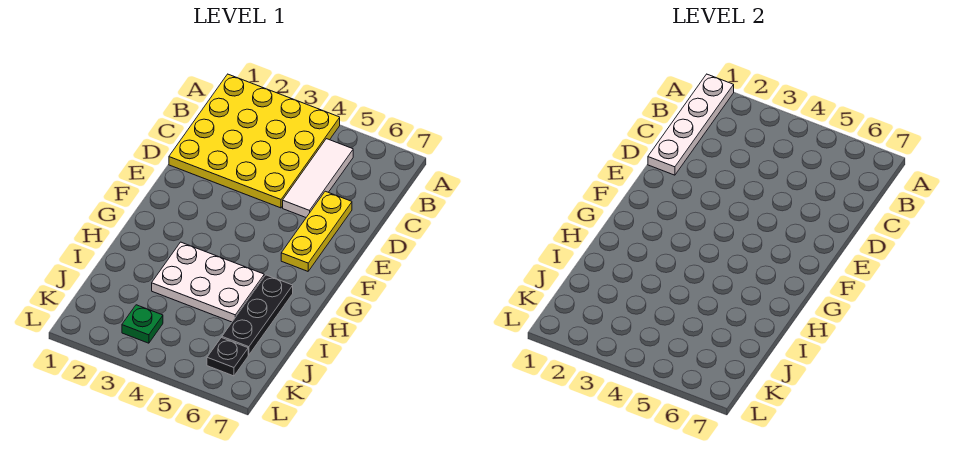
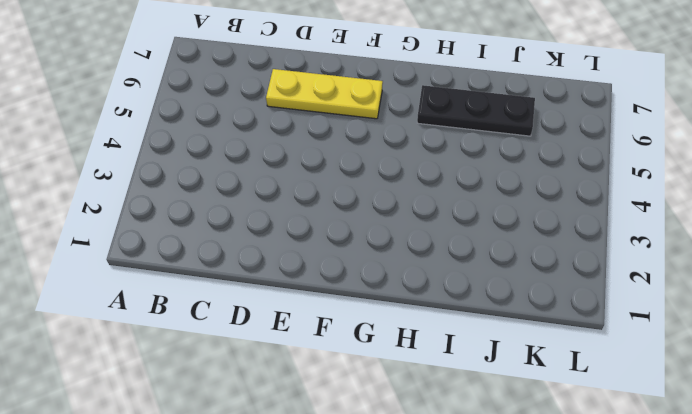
none -> yellow plate A1:D4 level 1
none -> white tile B5:D5 level 1

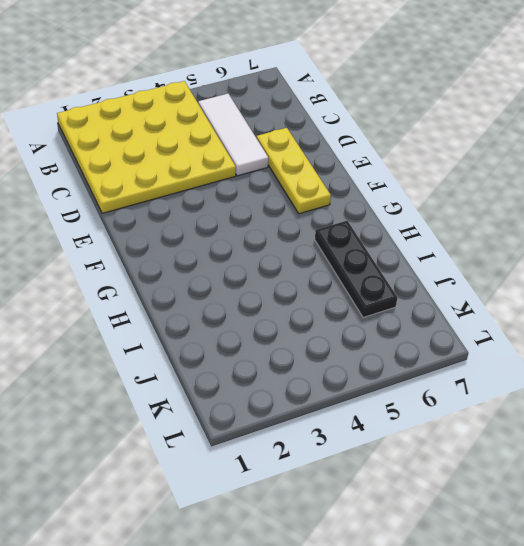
none -> white plate H3:I5 level 1
none -> green plate K3 level 1

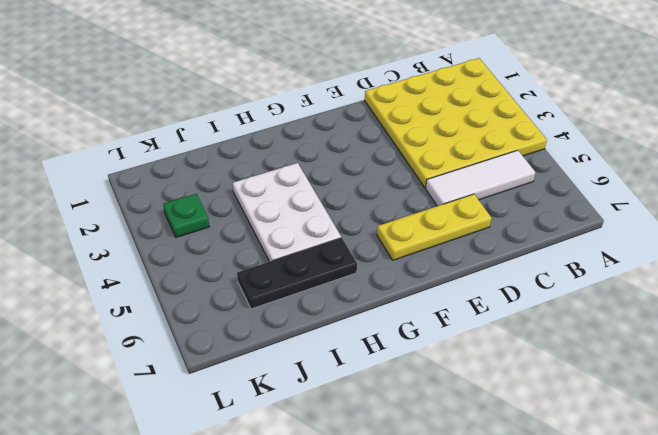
none -> black plate K6 level 1
none -> white plate A1:D1 level 2

